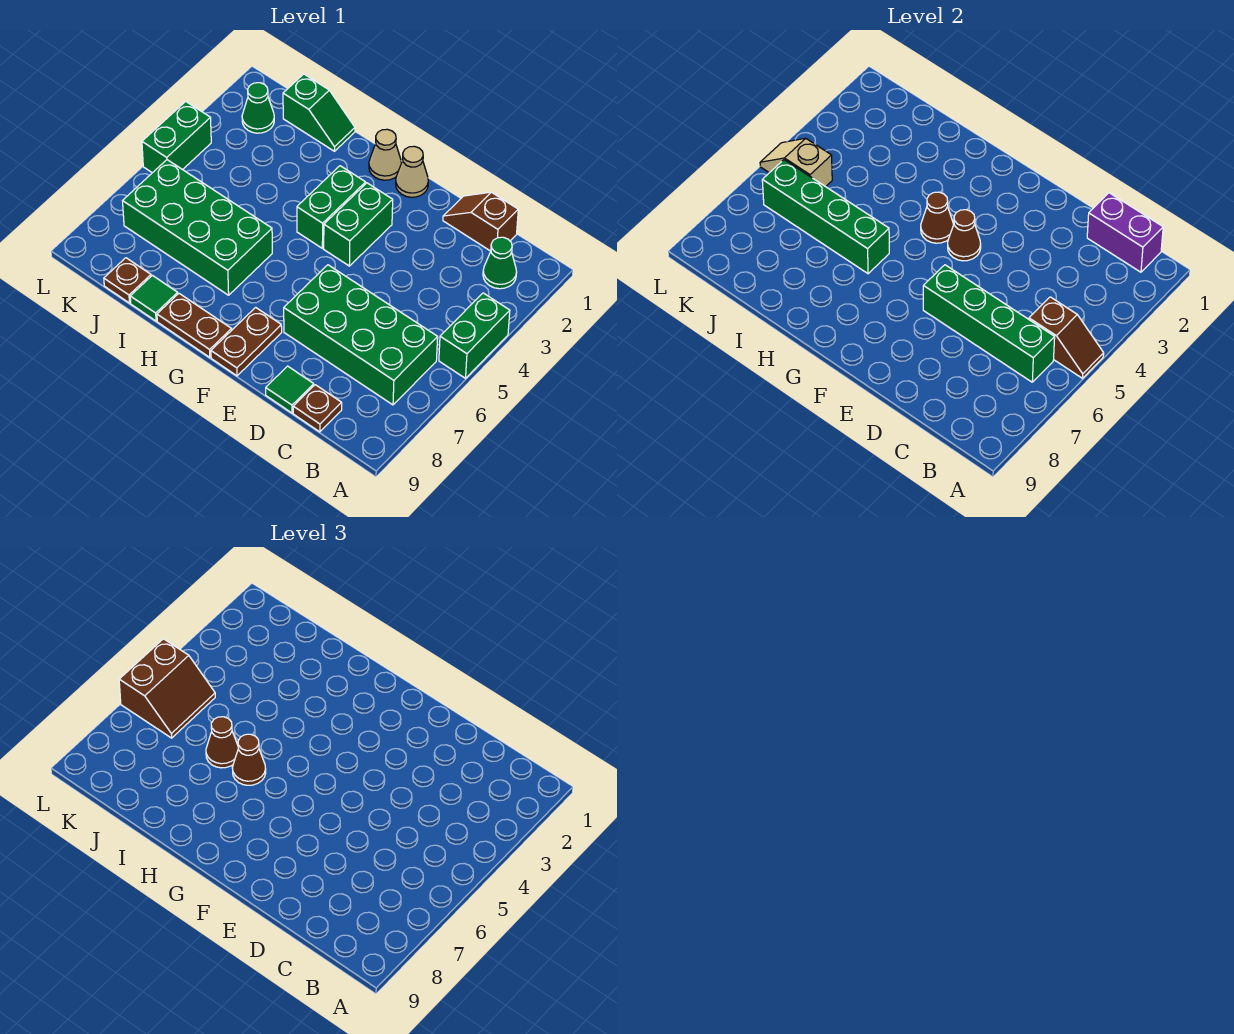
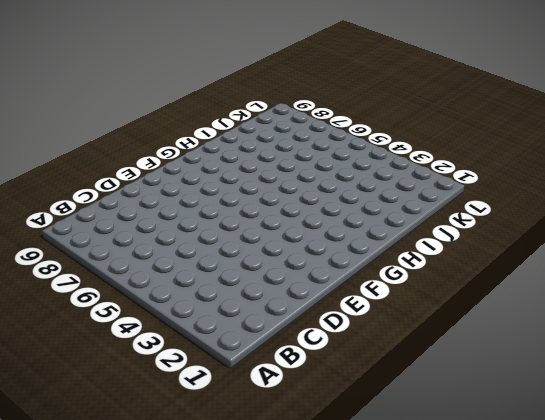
none -> green brick A4:A5 level 1
none -> green cone B2 level 1
none -> green brick B6:E7 level 1

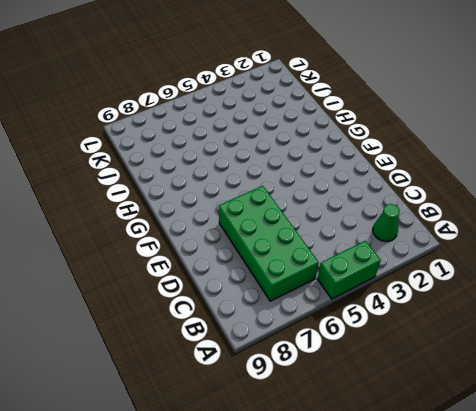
none -> brown slope C1:D1 level 1 top C
none -> brown plate C9 level 1
none -> green tile D9 level 1

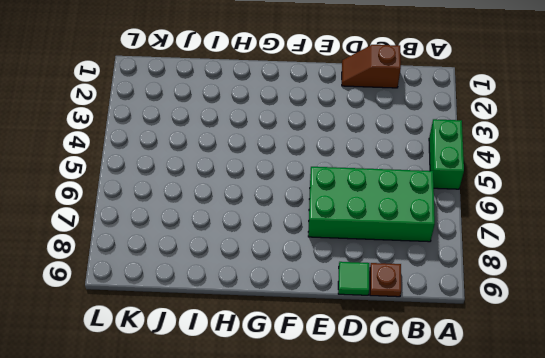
none -> green cone B2 level 1
none -> tan cone F1 level 1
none -> green brick F3:F4 level 1

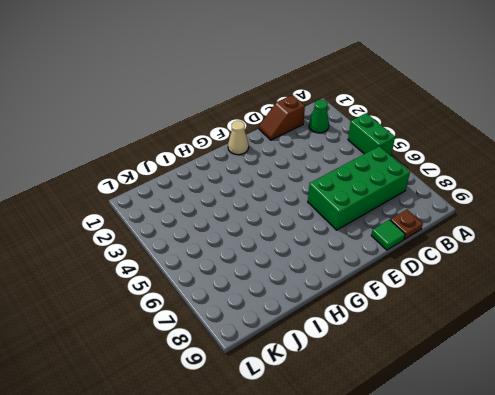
none -> green brick F3:F4 level 1
none -> brown plate F8:F9 level 1
none -> tan cone G1 level 1

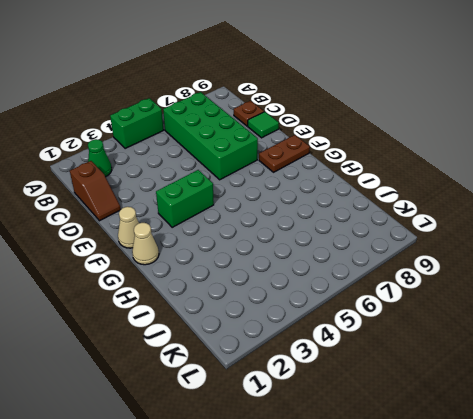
none -> green brick G3:G4 level 1
none -> brown plate G9:H9 level 1
none -> green brick H6:K7 level 1

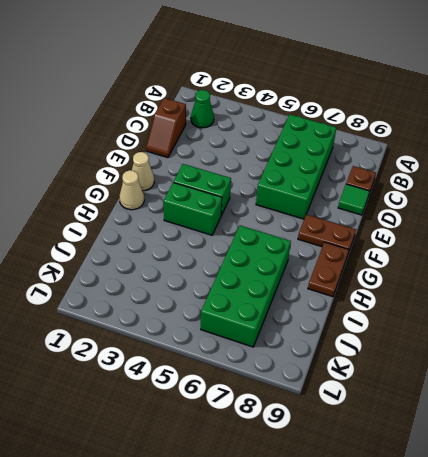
none -> green brick A4:A5 level 1
none -> green slope I1:J1 level 1 top J
none -> green tile I9 level 1

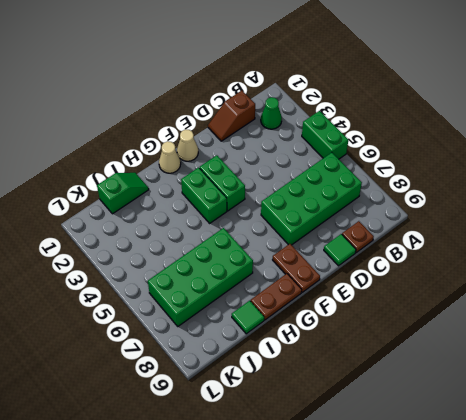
none -> brown plate J9 level 1
none -> green cone K2 level 1
none -> green brick L4:L5 level 1

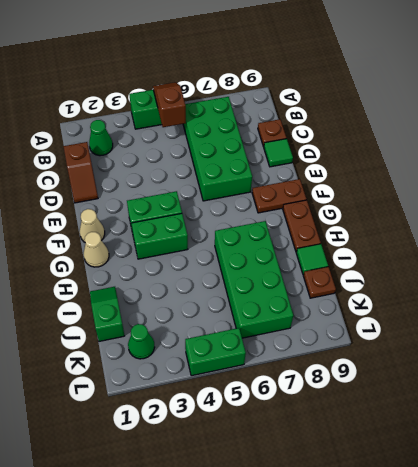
none -> purple brick B1:C1 level 2
none -> green brick B6:E6 level 2
none -> brown cone F4 level 2

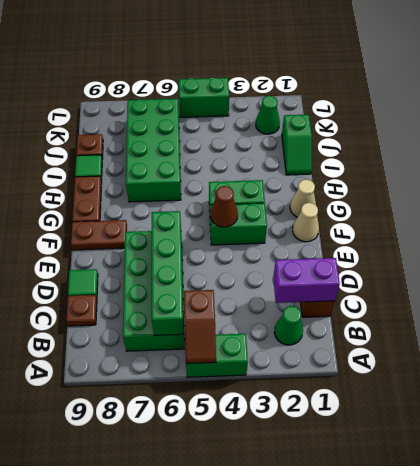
purple brick C1:C2 level 2 -> purple brick B1:C1 level 2
none -> brown cone G4 level 2
none -> green brick H6:K6 level 2
none -> tan slope K5:L5 level 2 top K

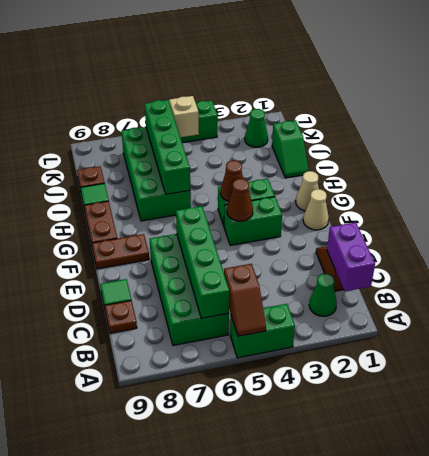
none -> brown cone H6 level 3
none -> brown cone I6 level 3
none -> brown slope K5:L6 level 3 top L

